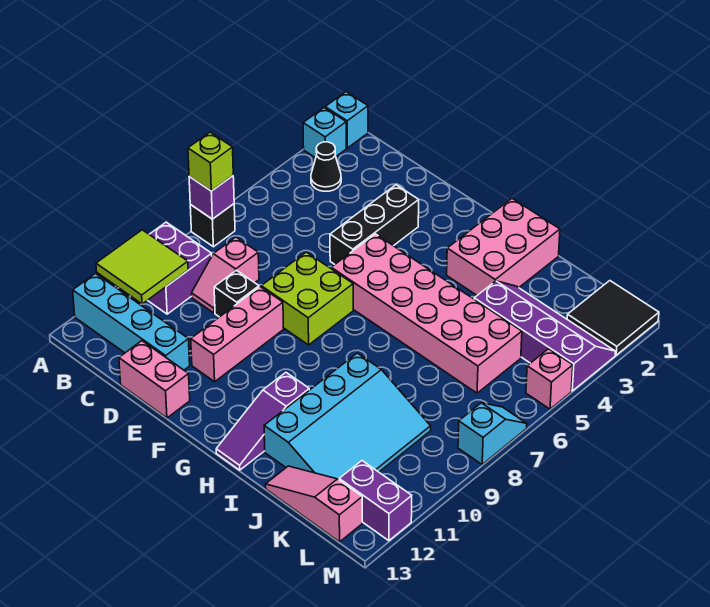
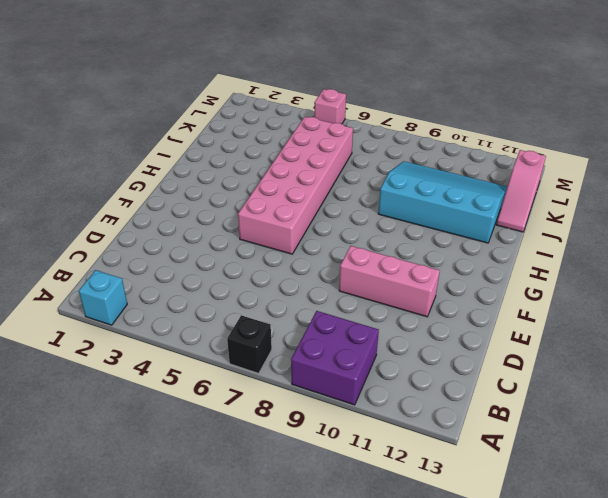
none -> cyan brick A1 level 1
none -> cyan brick A12:D12 level 1
none -> black cone B3 level 1

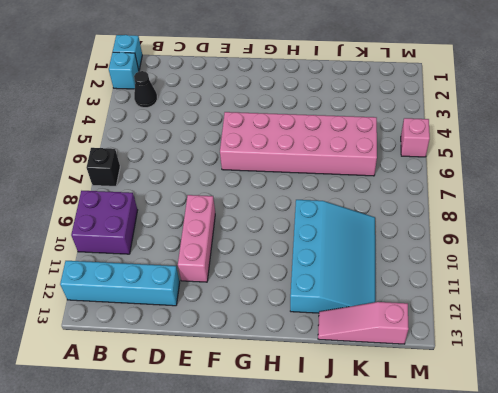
none -> pink slope C8:C9 level 1 top 8
none -> black brick D9 level 1
none -> pink brick D13:E13 level 1

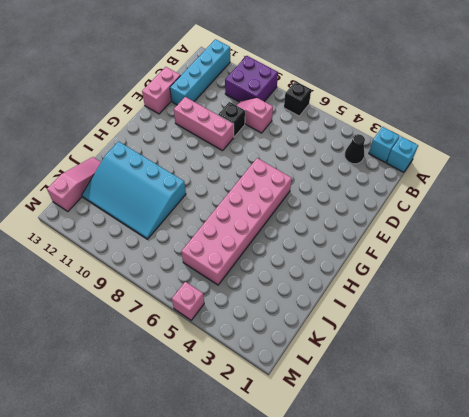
none -> black brick E3:E5 level 1
none -> lime brick E7:F8 level 1
none -> pink brick H1:I3 level 1

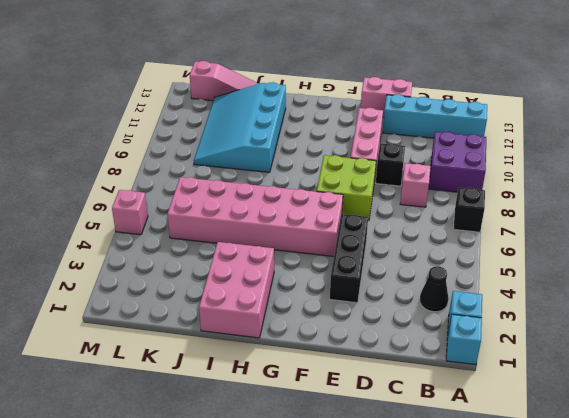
none -> purple slope H11:H13 level 1 top 11
none -> purple slope J3:M4 level 1 top 4
none -> black tile L1:M2 level 1

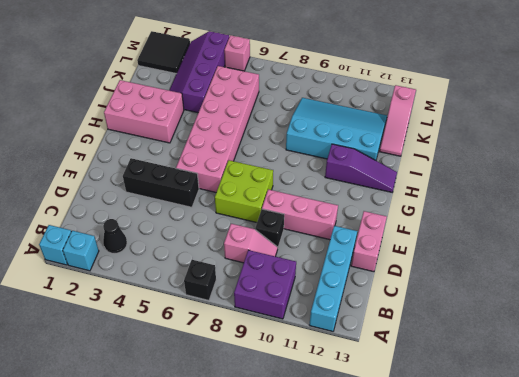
none -> purple brick L12:M12 level 1
none -> cyan slope M7:M8 level 1 top 8
none -> purple brick A7 level 2

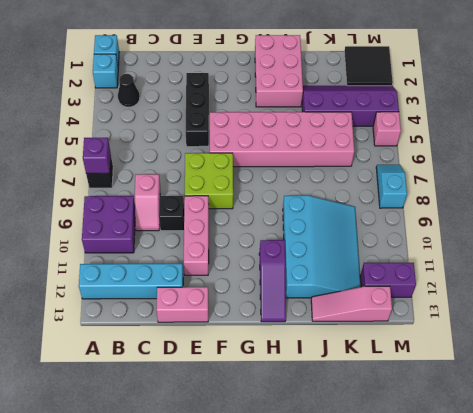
none -> lime tile A10:B11 level 2
none -> lime brick A7 level 3

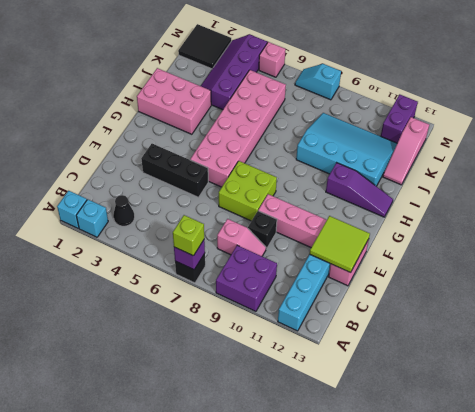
lime tile D12:E13 level 2 -> lime tile A10:B11 level 2

